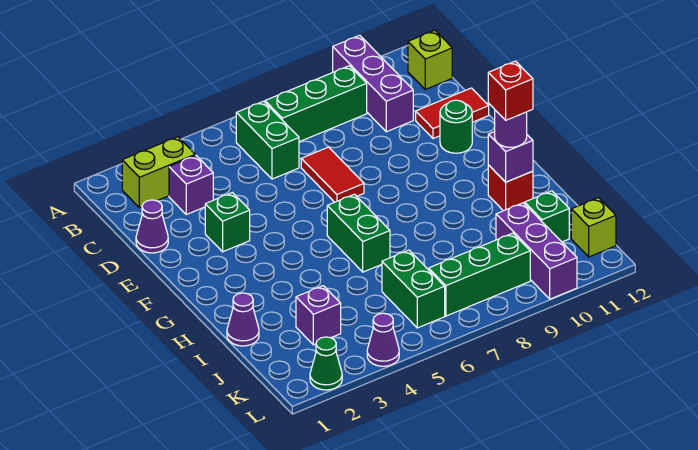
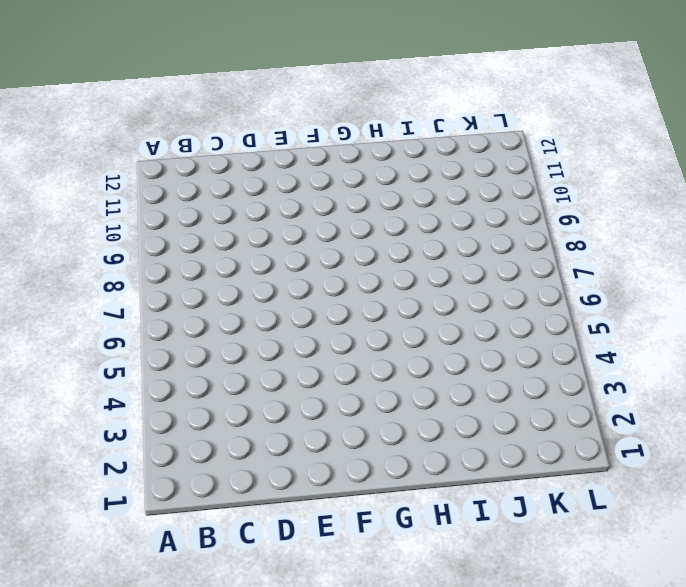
none -> purple brick A10:C10 level 1
none -> lime brick B2:B3 level 1
none -> green brick B6:C6 level 1

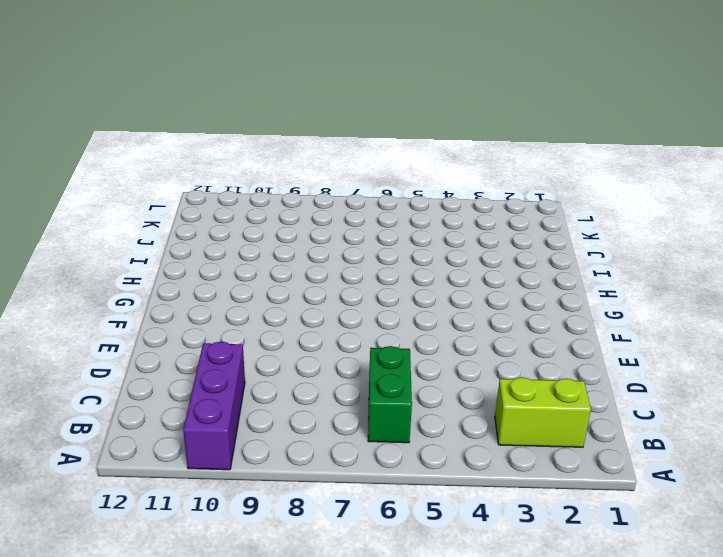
none -> green brick B7:B9 level 1
none -> lime brick B12 level 1
none -> purple brick C3 level 1

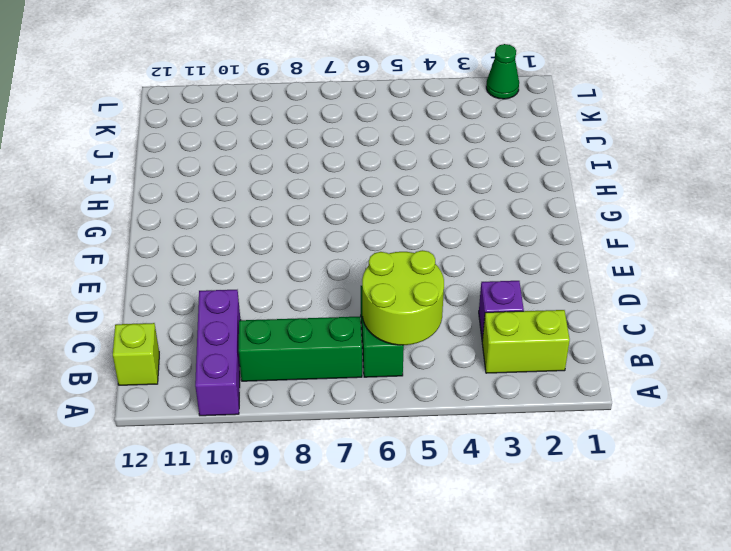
lime round brick B5:C6 level 2 -> none
none -> purple cone D1 level 1
none -> red tile D7:E7 level 1
none -> red tile D11:D12 level 1

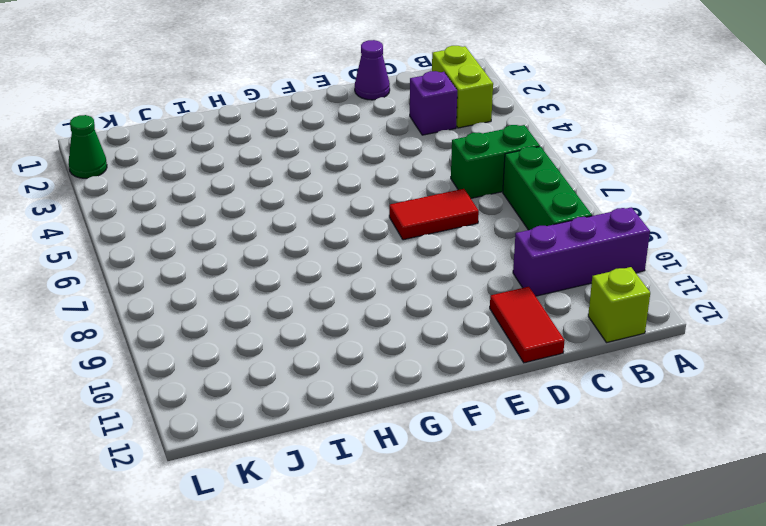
none -> green brick E3 level 1
none -> green round brick E11 level 1
none -> green brick G6:H6 level 1

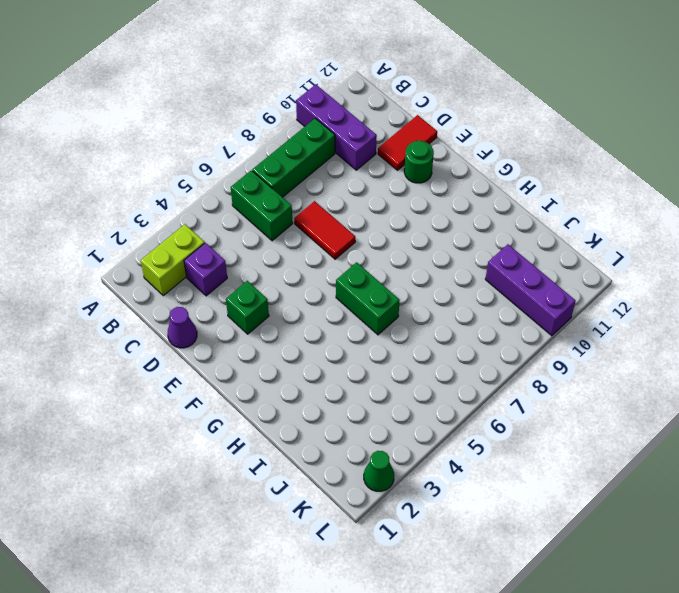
none -> lime brick B12 level 1
none -> red brick H11 level 1
none -> purple cone I1 level 1

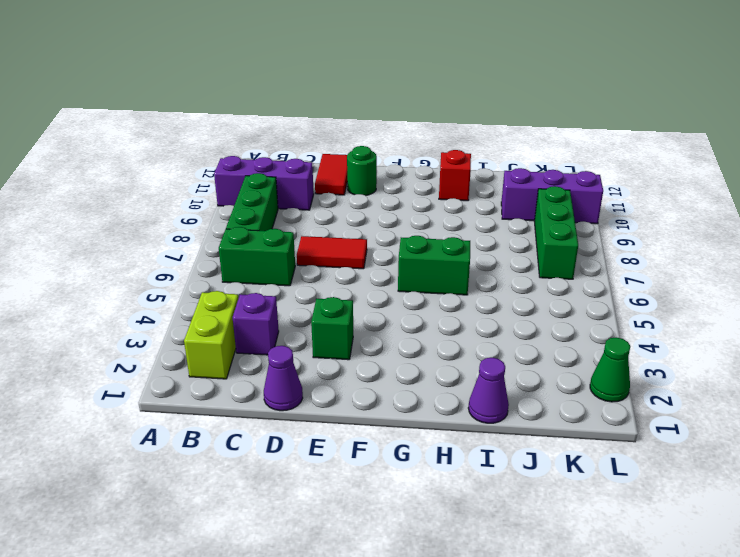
none -> lime brick B12 level 1
none -> purple brick J3 level 1
none -> green brick J6:K6 level 1

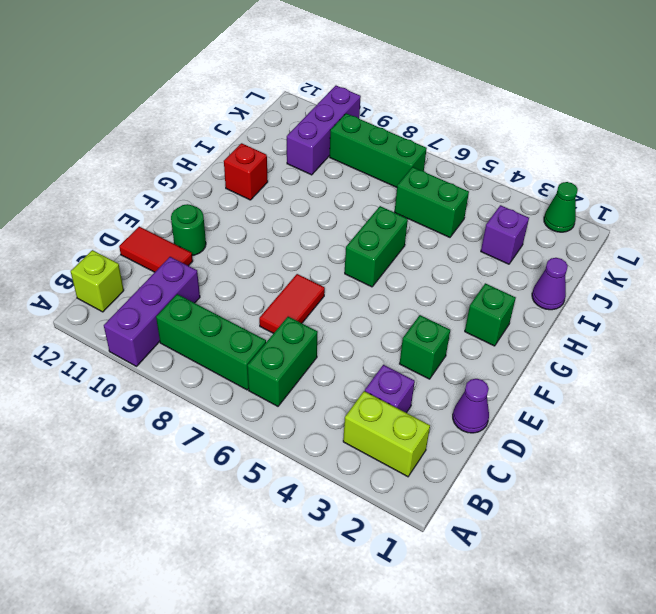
green brick G2 level 1 -> green brick J11 level 1
green brick J5:J6 level 1 -> green brick J6:K6 level 1
none -> lime brick K12 level 1
none -> purple cone L4 level 1
none -> purple brick H11 level 2

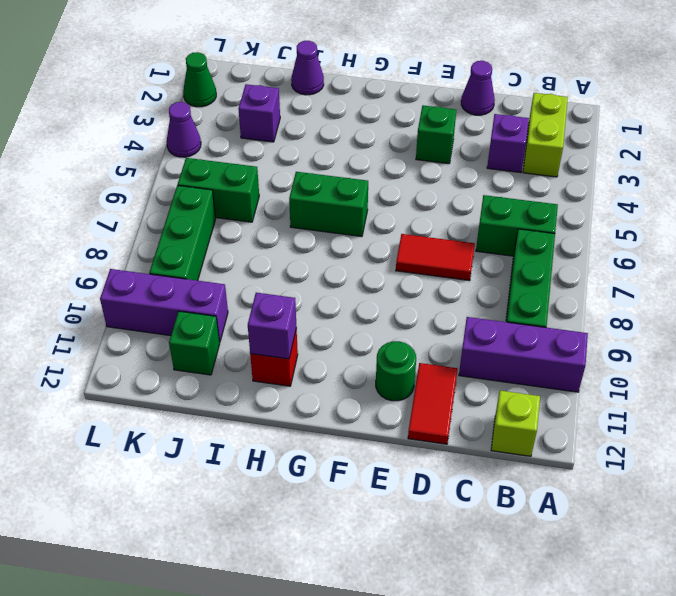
none -> lime brick K12 level 1
none -> purple round brick H11 level 3
none -> red brick H11 level 4

